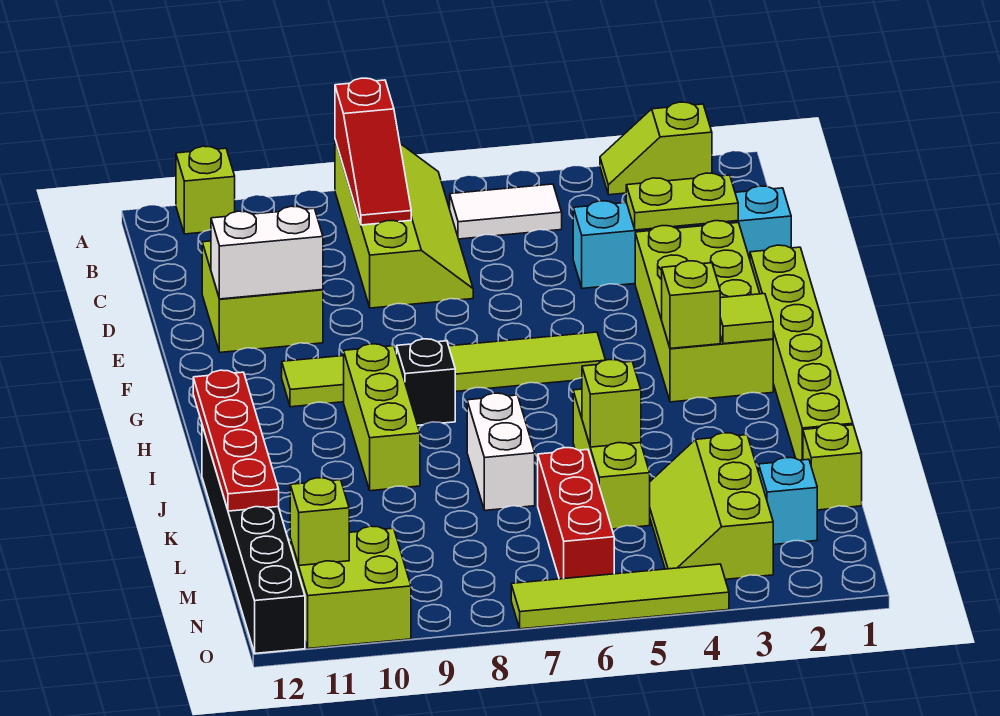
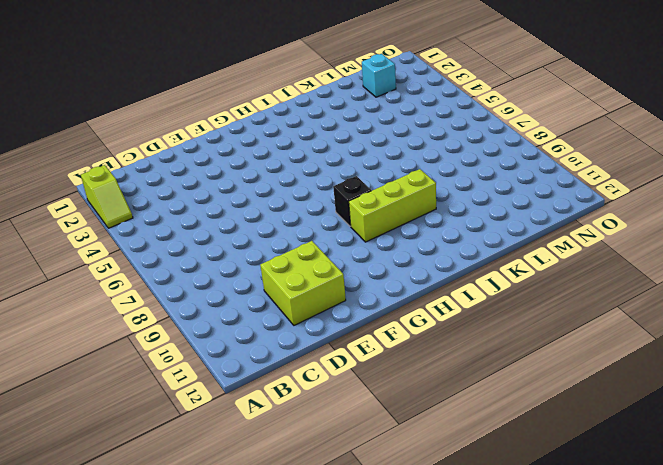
none -> lime slope A7:D8 level 1 top 8
none -> lime brick A11 level 1
none -> white tile B5:B6 level 1

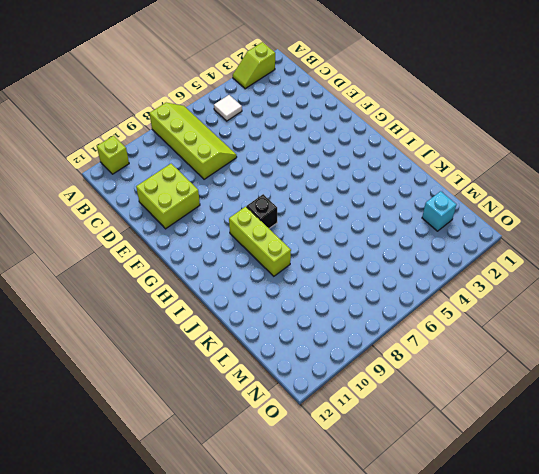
white tile B5 level 1 -> white tile B5:B6 level 1
none -> cyan brick D1:D4 level 1
none -> lime brick E2:H3 level 1
none -> lime brick F1:K1 level 1

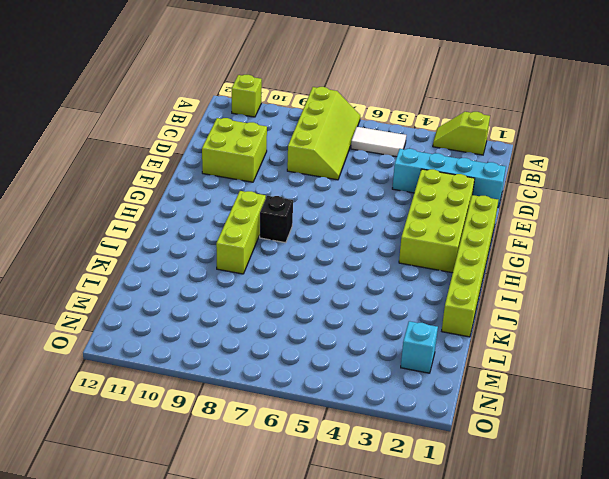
none -> lime tile G5:G10 level 1
none -> lime brick J5:L5 level 1
none -> white brick J7:K7 level 1

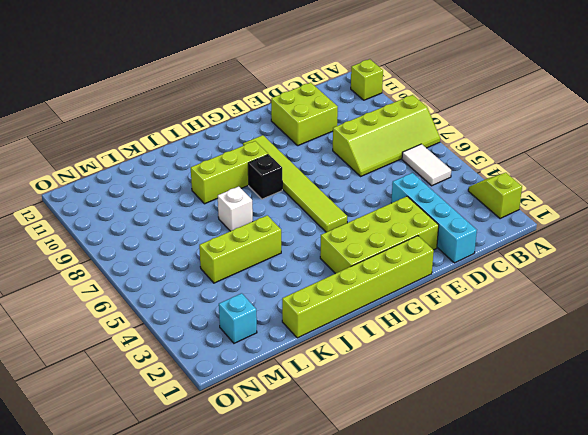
white brick J7 level 1 -> white brick J7:K7 level 1
none -> black brick J12:O12 level 1
none -> lime brick L1 level 1
none -> lime slope L3:N4 level 1 top 3

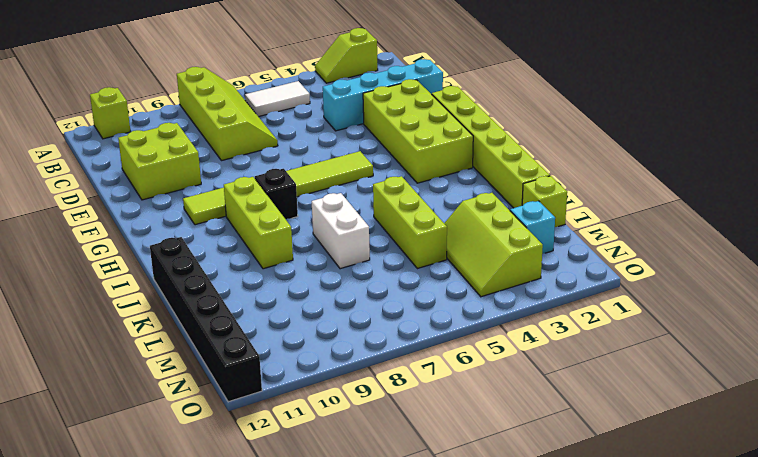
none -> red brick L6:N6 level 1
none -> lime brick N10:O11 level 1
none -> lime tile O4:O7 level 1

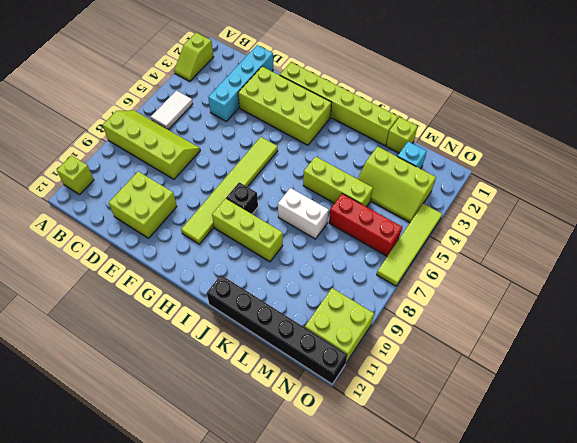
none -> red slope A8:C8 level 2 top A
none -> lime plate D2:D3 level 2
none -> white brick E10:E11 level 2

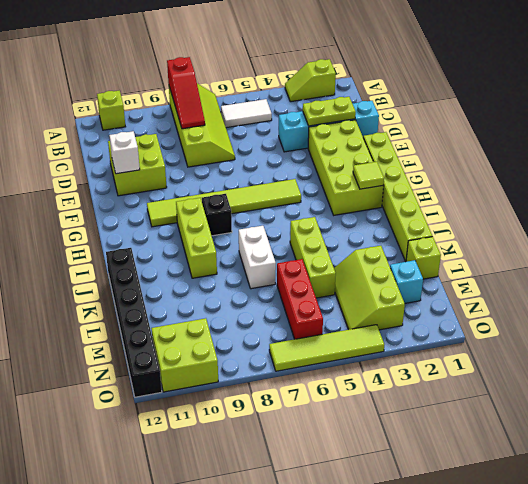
white brick E11 level 2 -> white brick E10:E11 level 2
none -> lime brick H3 level 2
none -> red plate I12:L12 level 2
none -> lime brick K5 level 2

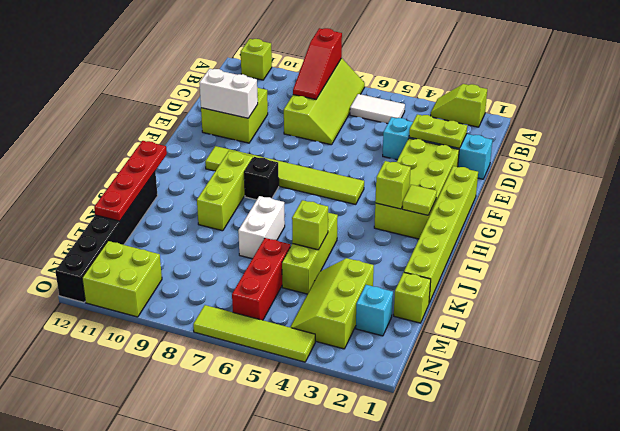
none -> lime brick N11 level 2

